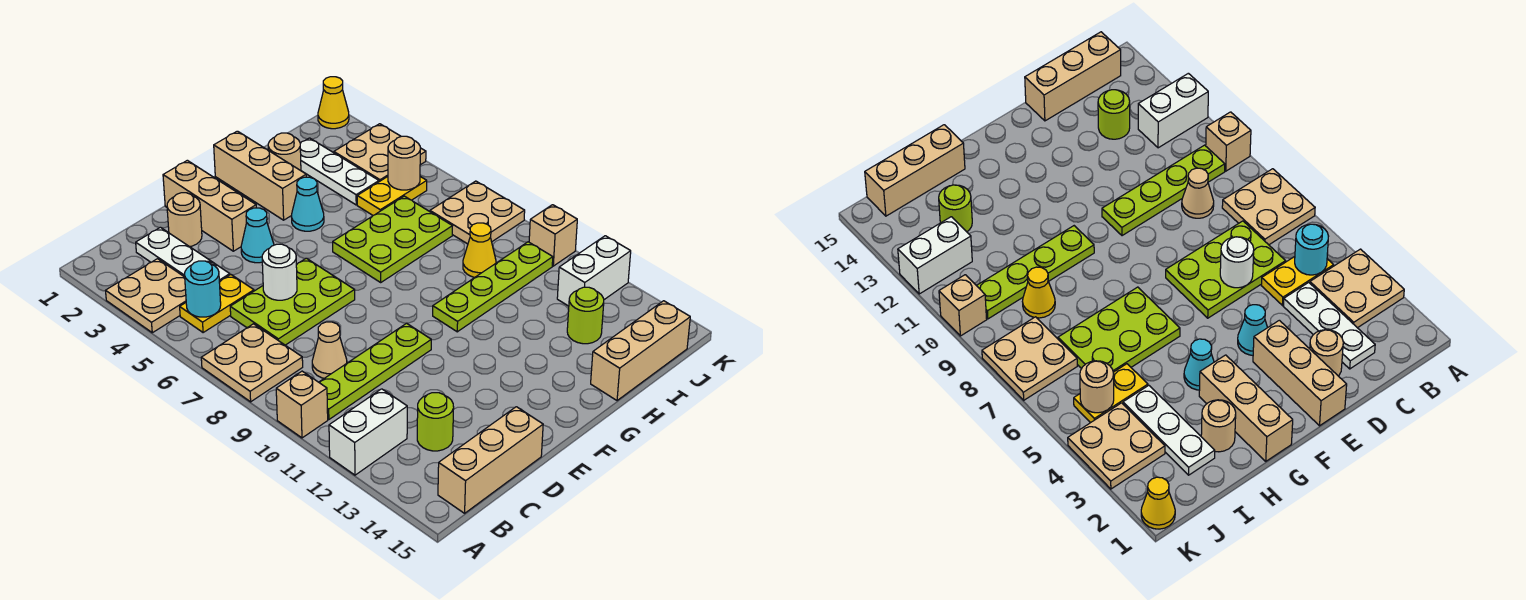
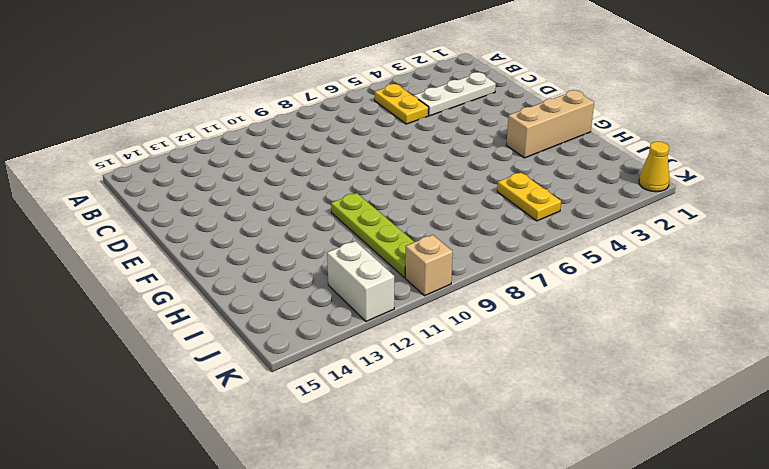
none -> tan plate A3:B4 level 1
none -> tan plate A7:B8 level 1
none -> tan brick A10 level 1
none -> white brick A12:B12 level 1

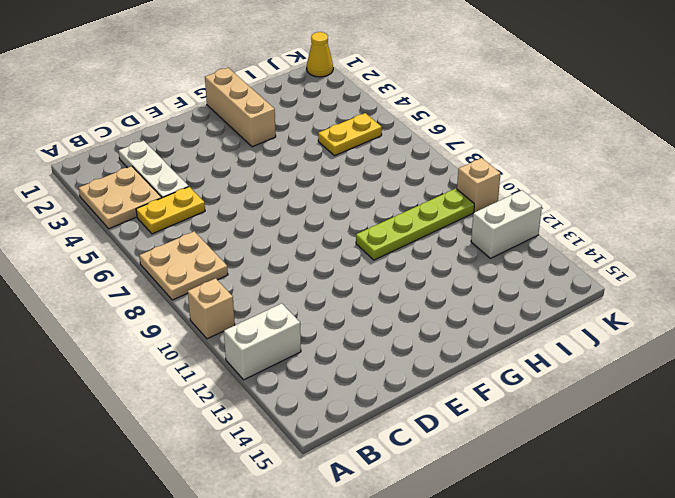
none -> lime plate B10:E10 level 1
none -> tan brick B15:D15 level 1
none -> lime plate C6:E7 level 1
none -> tan cone C9 level 1

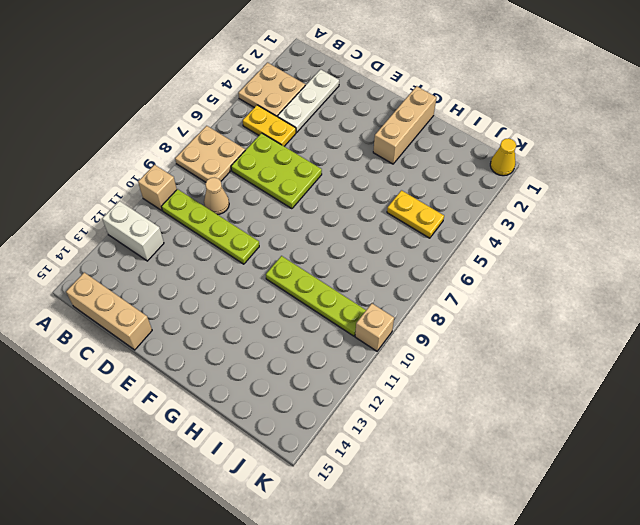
none -> lime round brick C13 level 1
none -> tan round brick D2 level 1
none -> tan brick E1:E3 level 1
none -> cyan cone E4 level 1

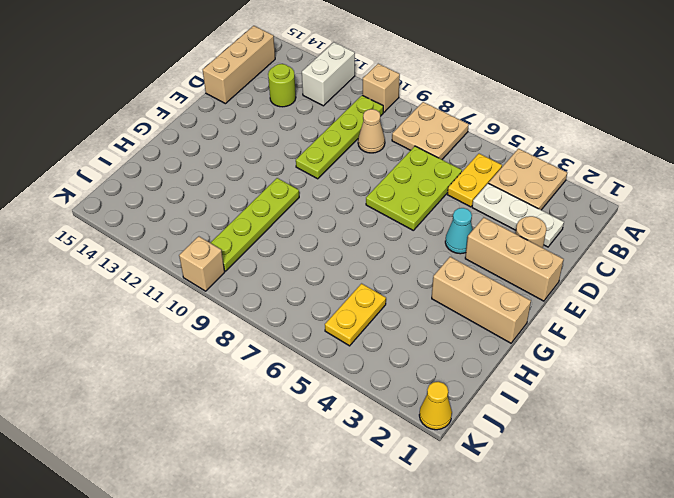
none -> cyan cone G4 level 1
none -> lime plate G6:I7 level 1
none -> tan round brick H2 level 1
none -> tan brick H15:J15 level 1

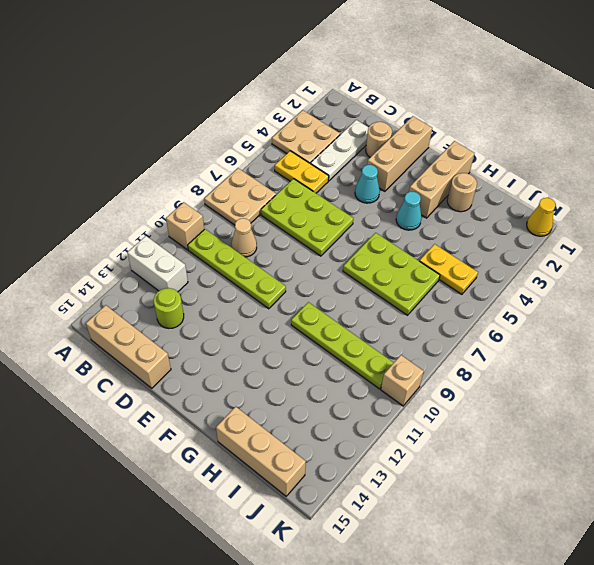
none -> white plate I2:I4 level 1
none -> yellow cone I9 level 1
none -> lime round brick I13 level 1
none -> tan plate J3:K4 level 1

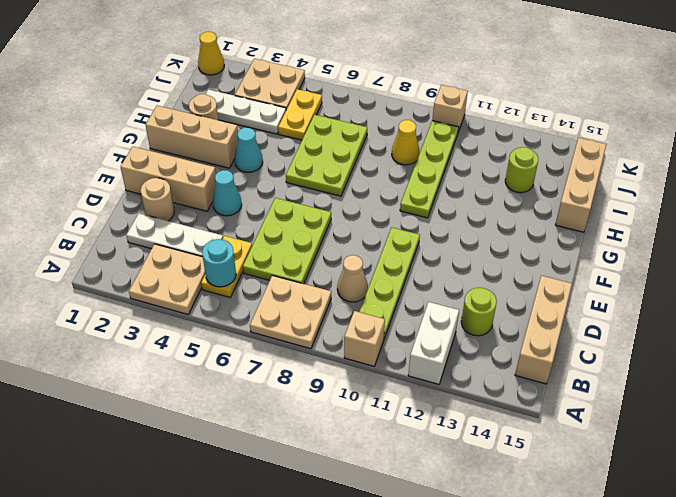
none -> tan plate J7:K8 level 1
none -> white brick J12:K12 level 1
none -> white round brick D6 level 2
none -> tan round brick J5 level 2

